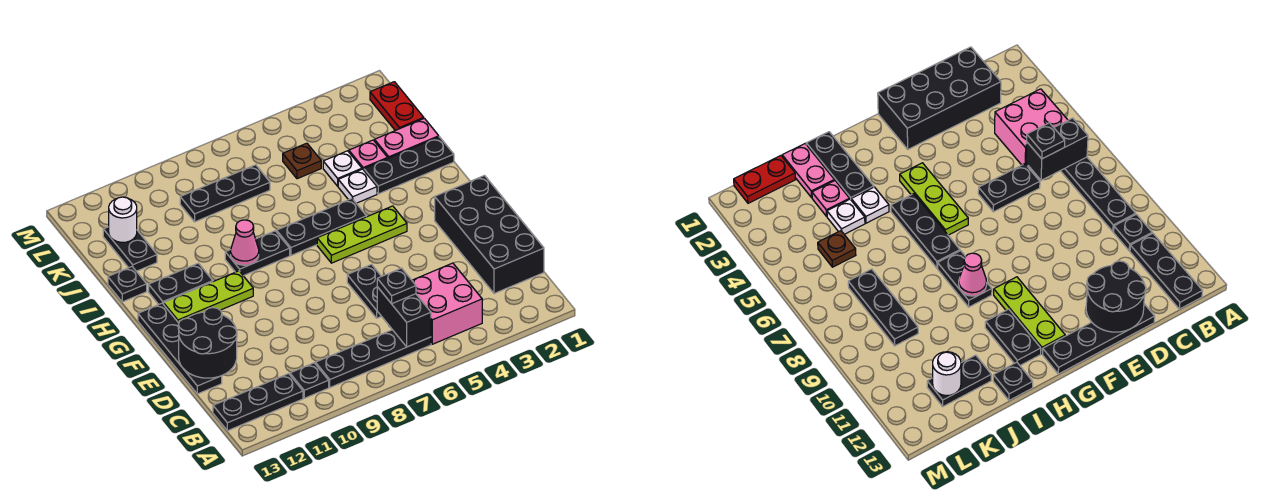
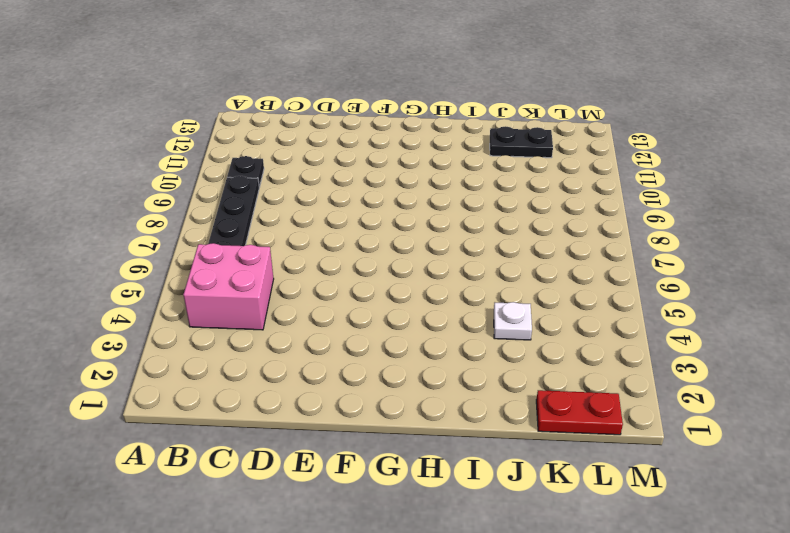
none -> black plate B11:B13 level 1
none -> black brick C1:F2 level 1
none -> black plate D6:E6 level 1

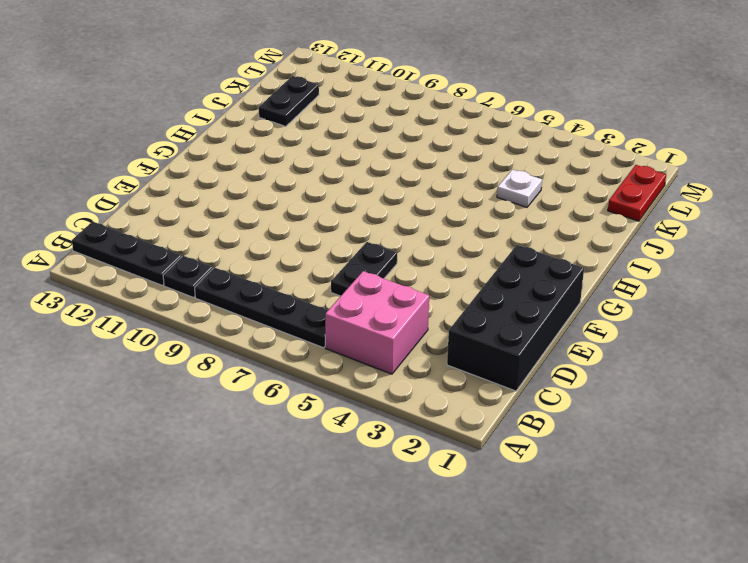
none -> black plate D13:G13 level 1
none -> lime plate G4:G6 level 1
none -> lime plate G10:G12 level 1

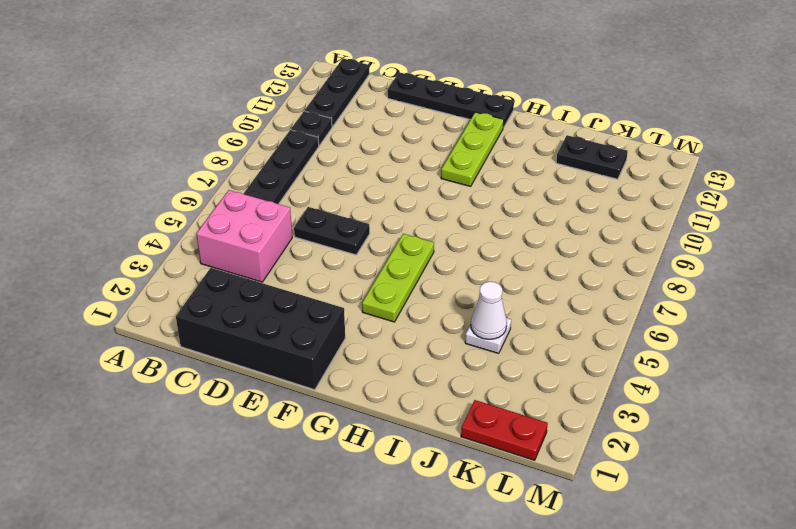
white cone J4 level 2 -> none
none -> black plate H5:H7 level 1
none -> black plate H8:H9 level 1
none -> black plate H11:H12 level 1

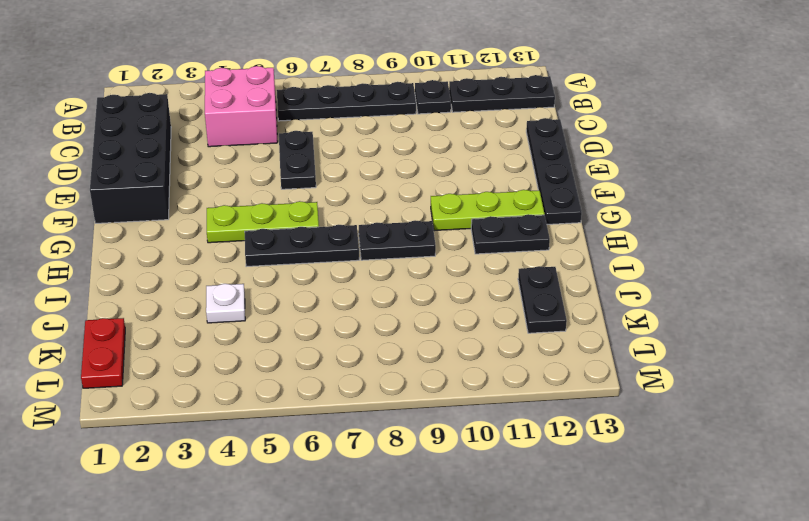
none -> black plate I1:I3 level 1
none -> white plate I4 level 1
none -> black plate I13 level 1

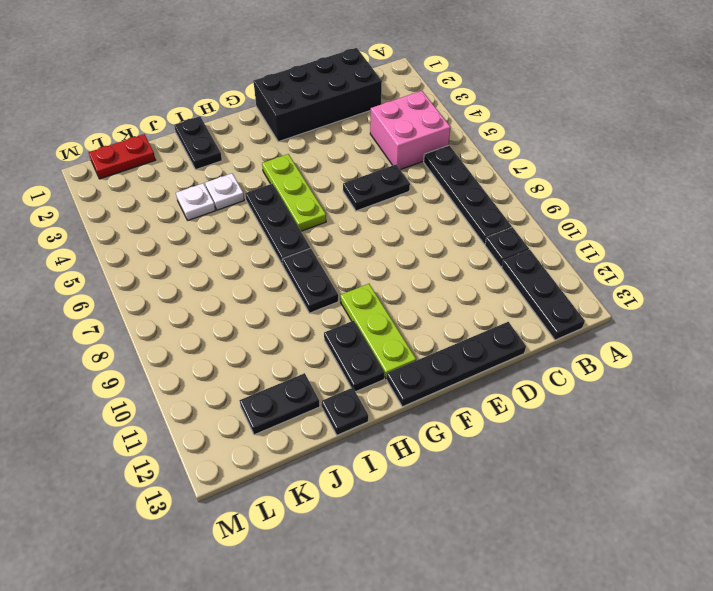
black plate I1:I2 level 1 -> black plate I1:I3 level 1
none -> pink plate J1:J2 level 1
none -> pink plate J3 level 1
none -> brown plate K5 level 1

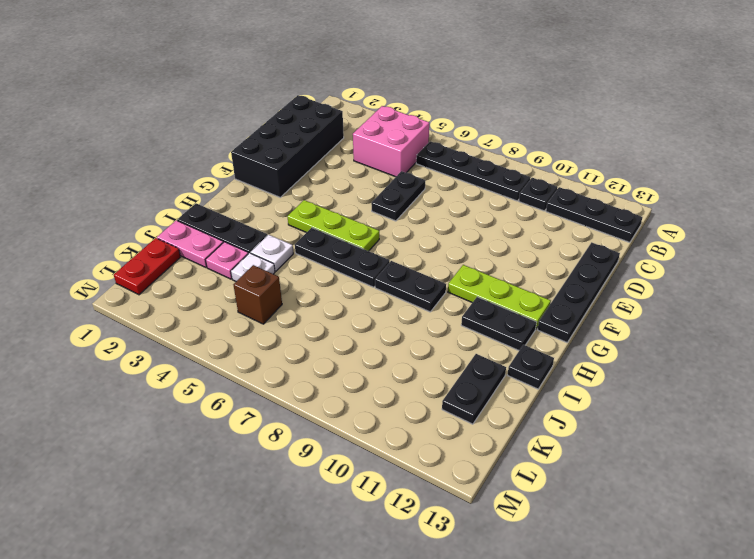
brown brick K5 level 1 -> brown plate K5 level 1
none -> black plate K7:K9 level 1
none -> black brick B6:C6 level 2
none -> black round brick D12:E13 level 2

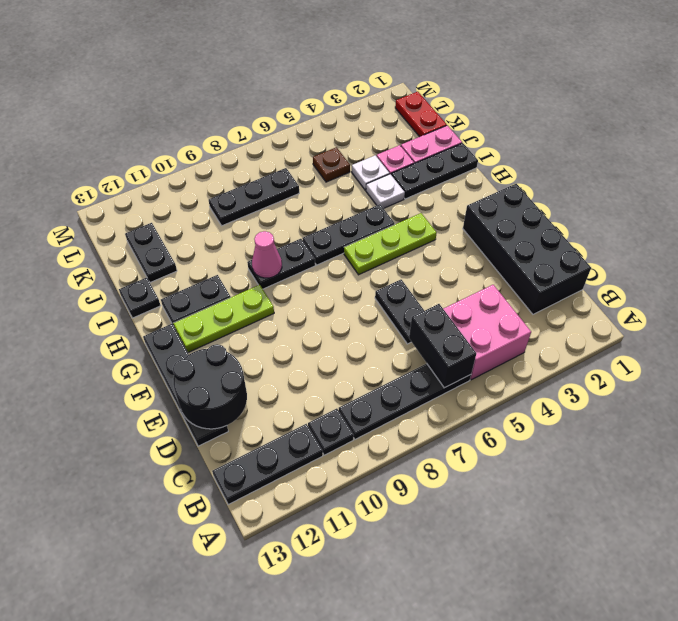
none -> white round brick K12 level 2
none -> black plate C6 level 3

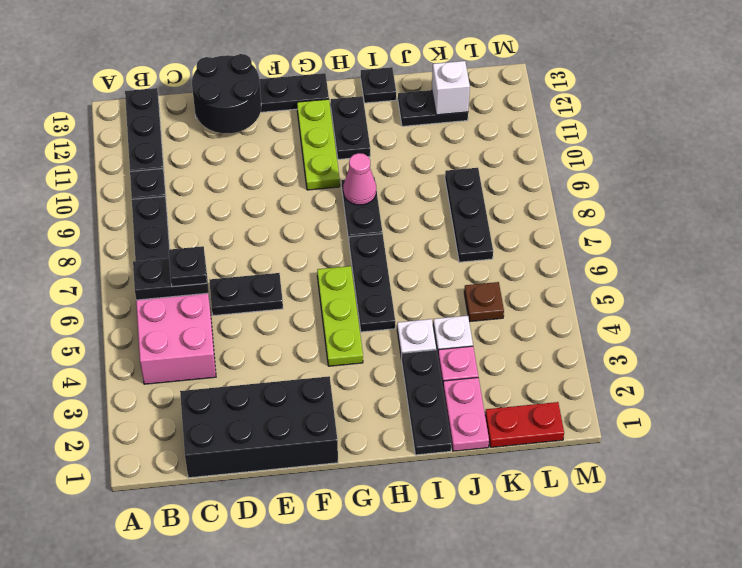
white brick K12 level 2 -> white round brick K12 level 2

